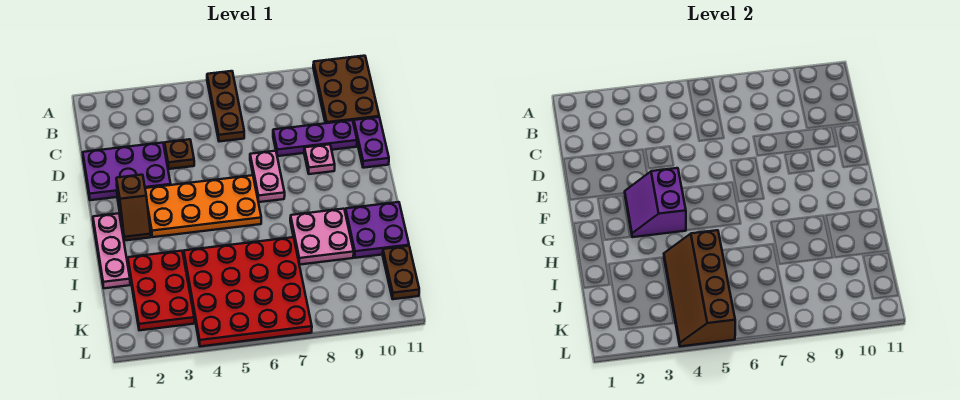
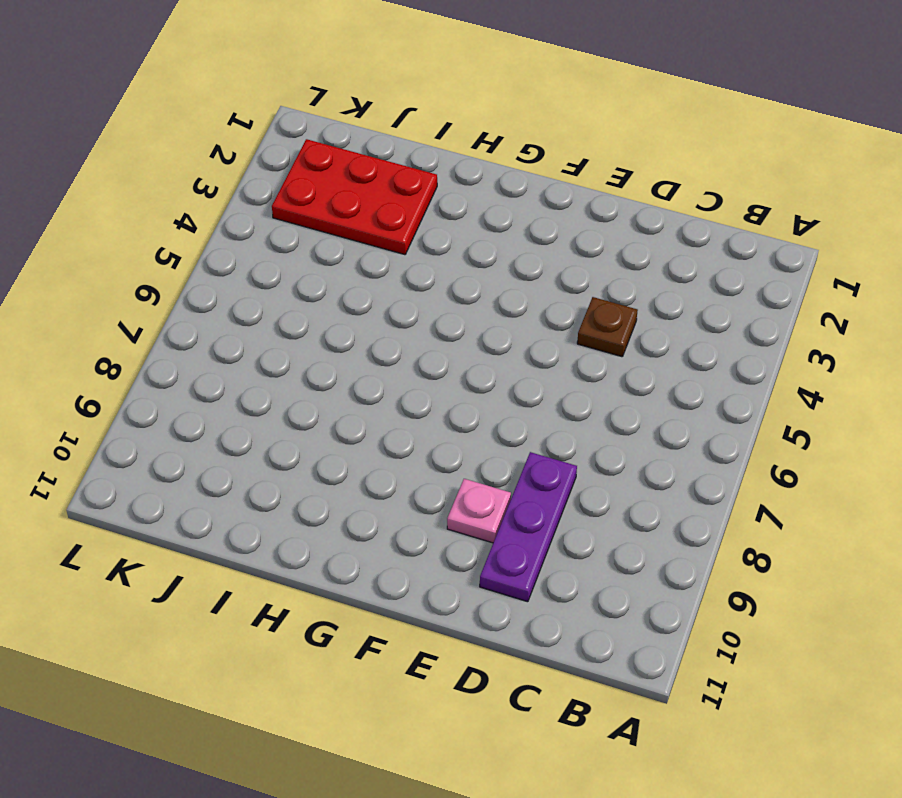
none -> brown plate A6:C6 level 1
none -> brown plate A10:C11 level 1
none -> purple plate D1:E3 level 1

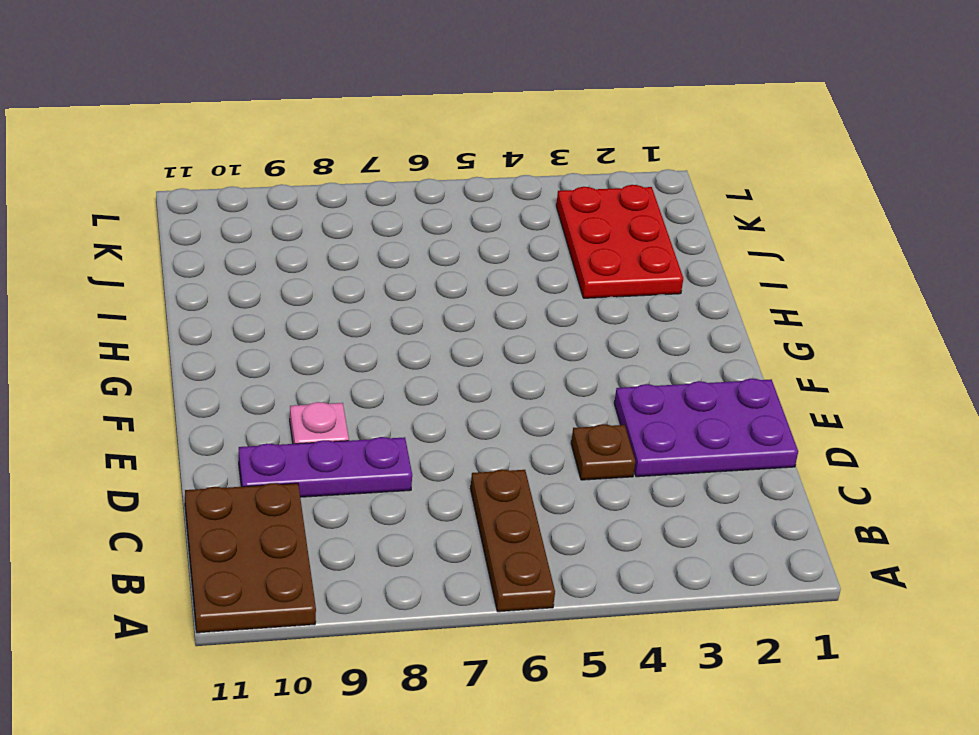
none -> purple plate D11:E11 level 1
none -> pink plate E7:F7 level 1
none -> brown slope F2:G2 level 1 top F

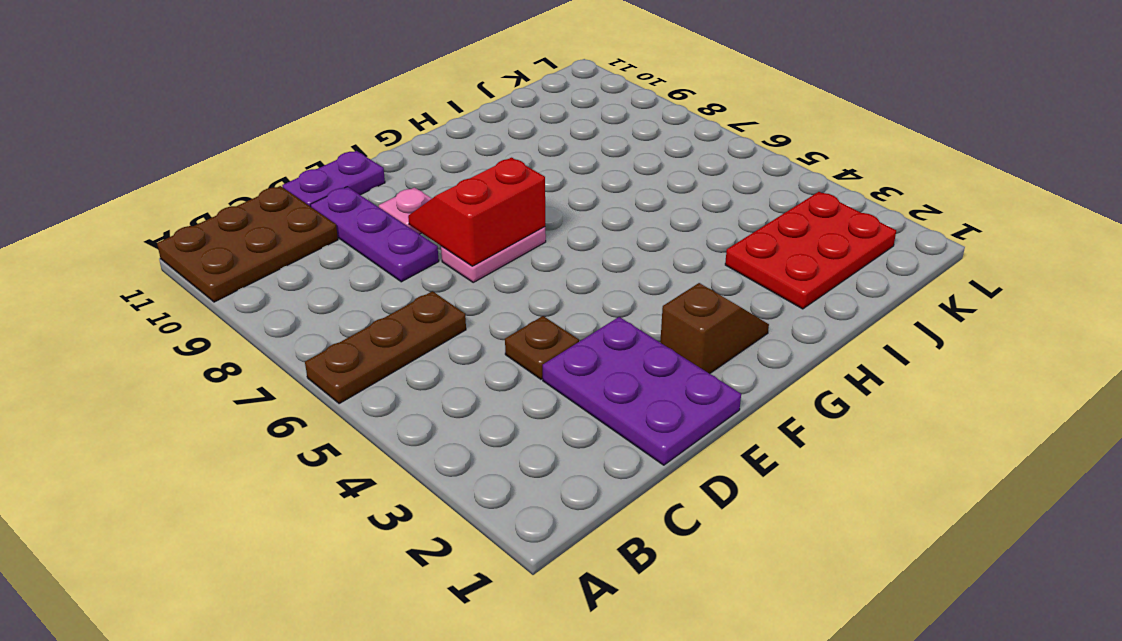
red slope E7:F8 level 2 top 7 -> none
none -> orange plate F3:G6 level 1
none -> pink plate G1:I1 level 1
none -> pink plate H8:I9 level 1

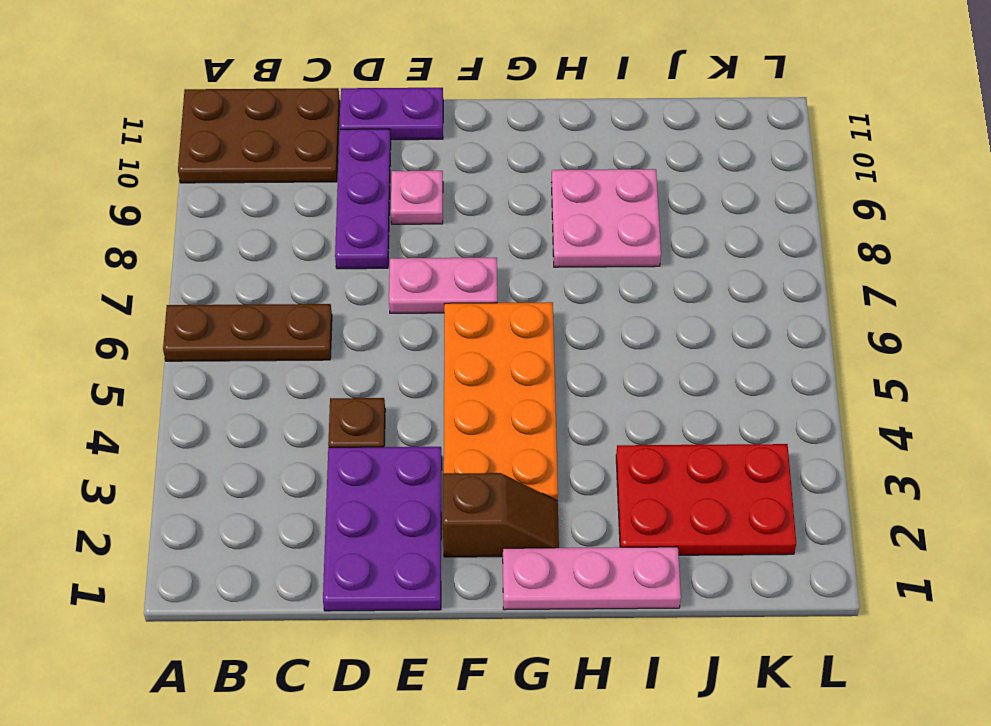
none -> purple plate H10:I11 level 1
none -> red plate I4:L7 level 1
none -> brown plate J11:K11 level 1

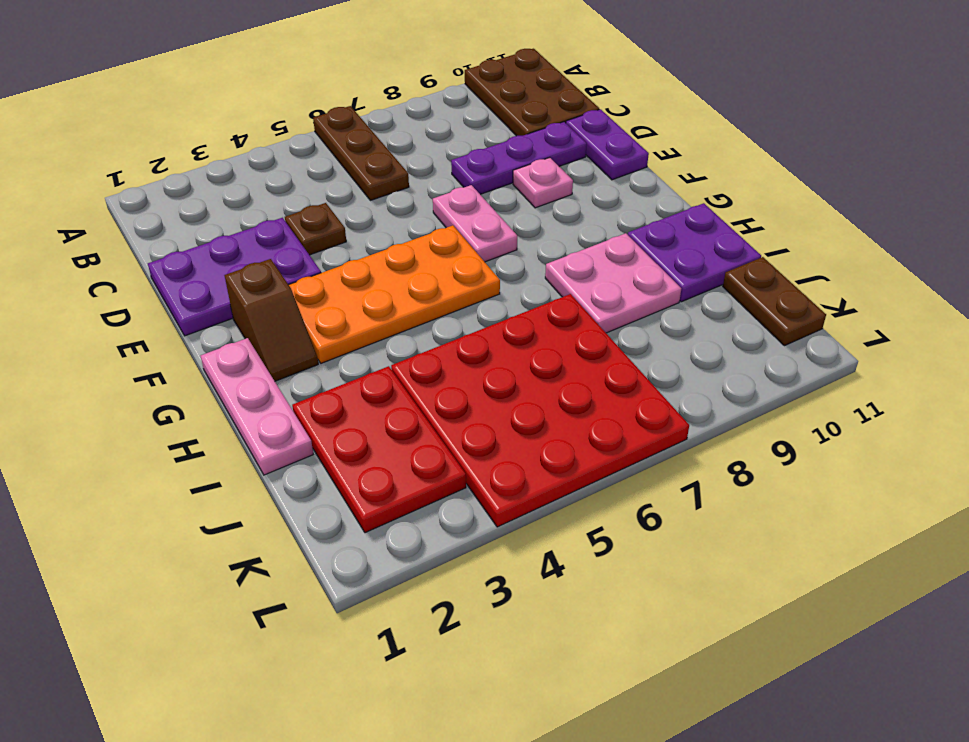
none -> purple slope F3:G4 level 2 top 4
none -> brown slope I4:L5 level 2 top 5

